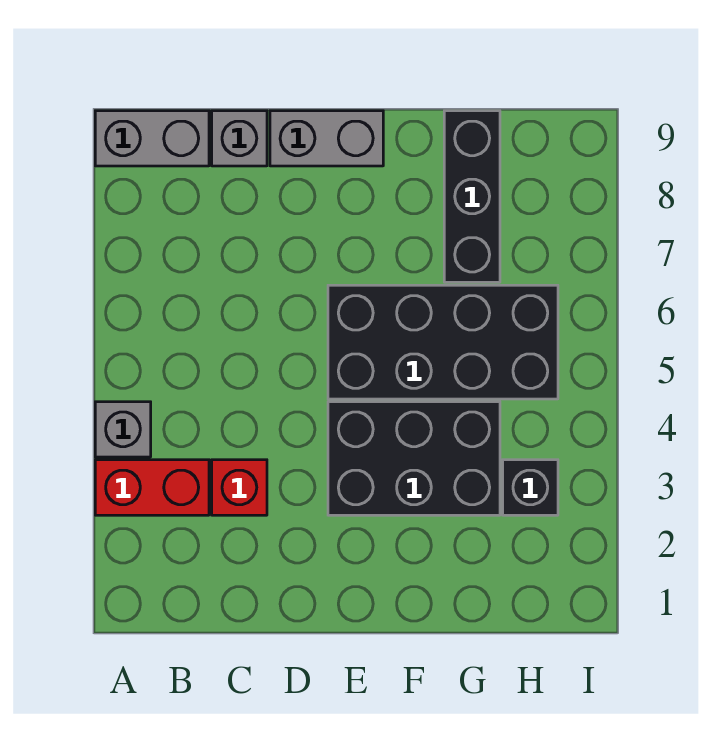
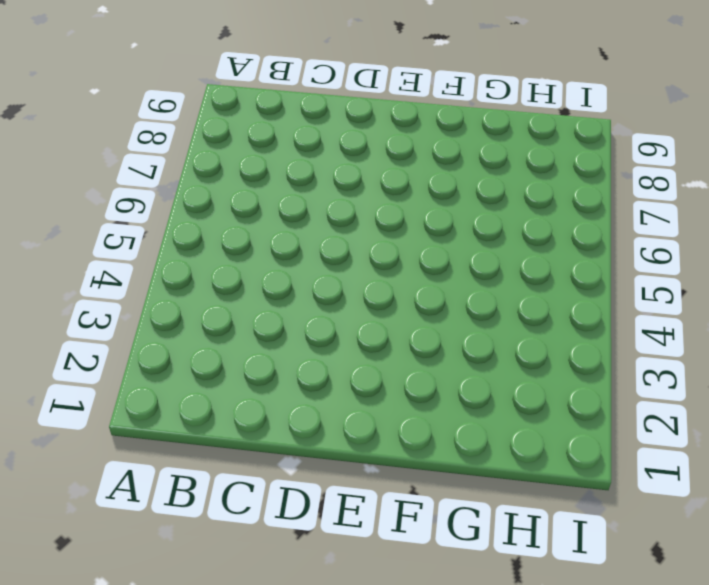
none -> red brick A3:B3 level 1
none -> grey brick A4 level 1

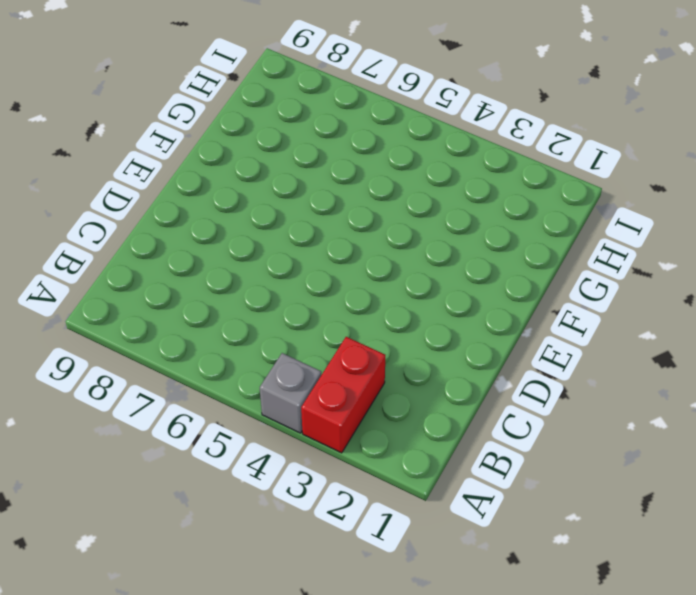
none -> grey brick A9:B9 level 1
none -> red brick C3 level 1

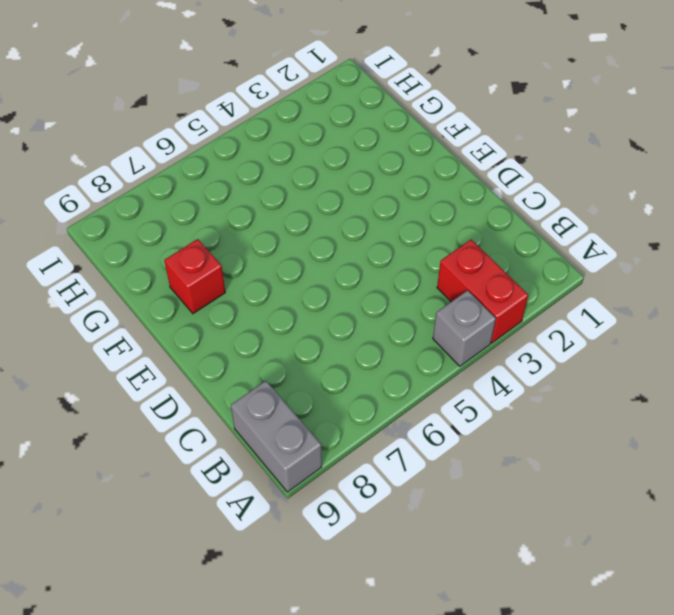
red brick F8 level 1 -> red brick C3 level 1
none -> grey brick C9 level 1
none -> grey brick D9:E9 level 1

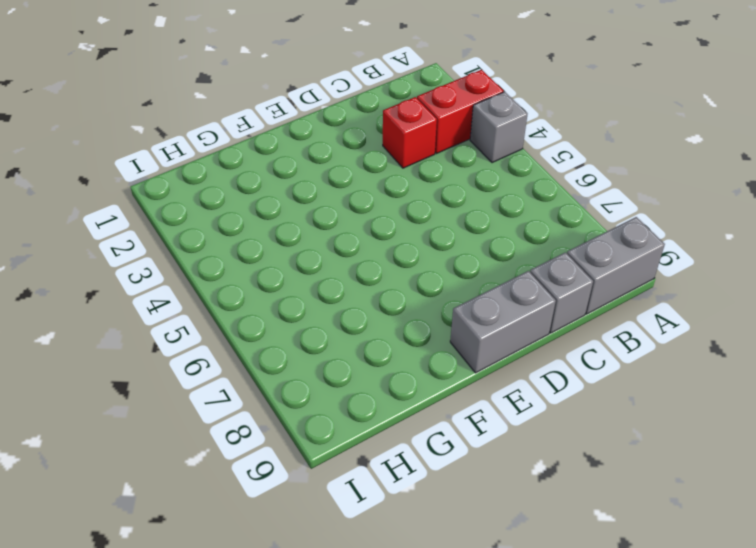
none -> black brick E3:G4 level 1
none -> black brick E5:H6 level 1

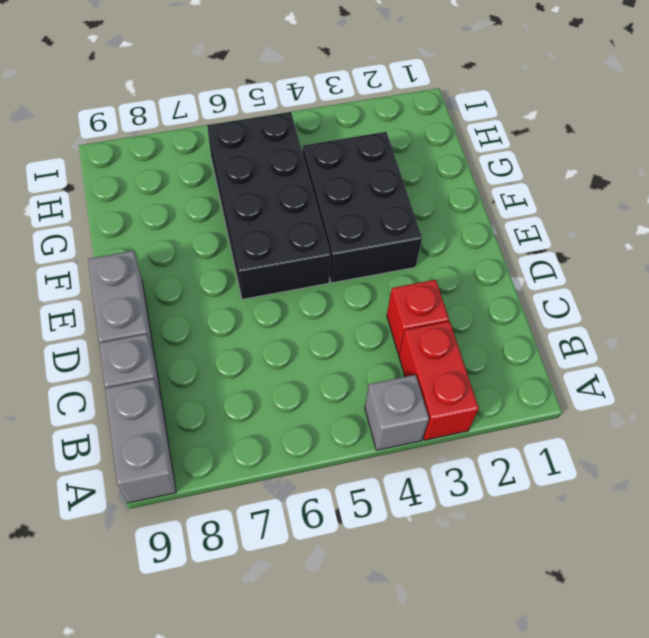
none -> black brick G7:G9 level 1
none -> black brick H3 level 1

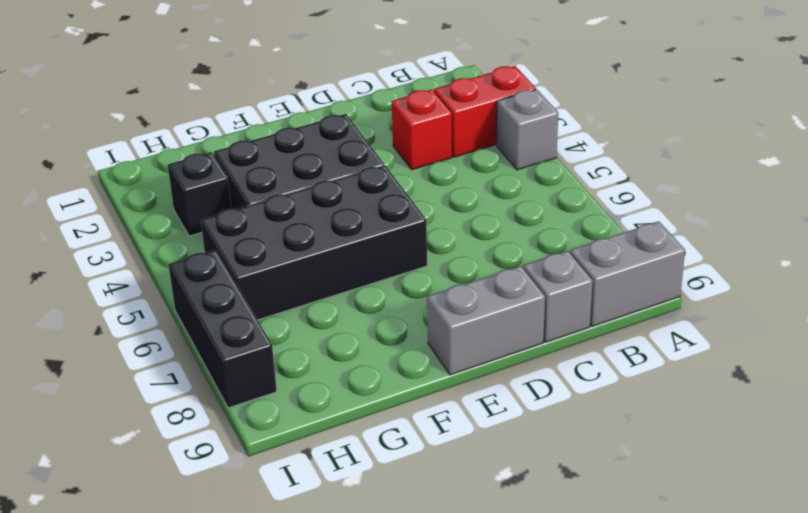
black brick I6:I8 level 1 -> black brick G7:G9 level 1

